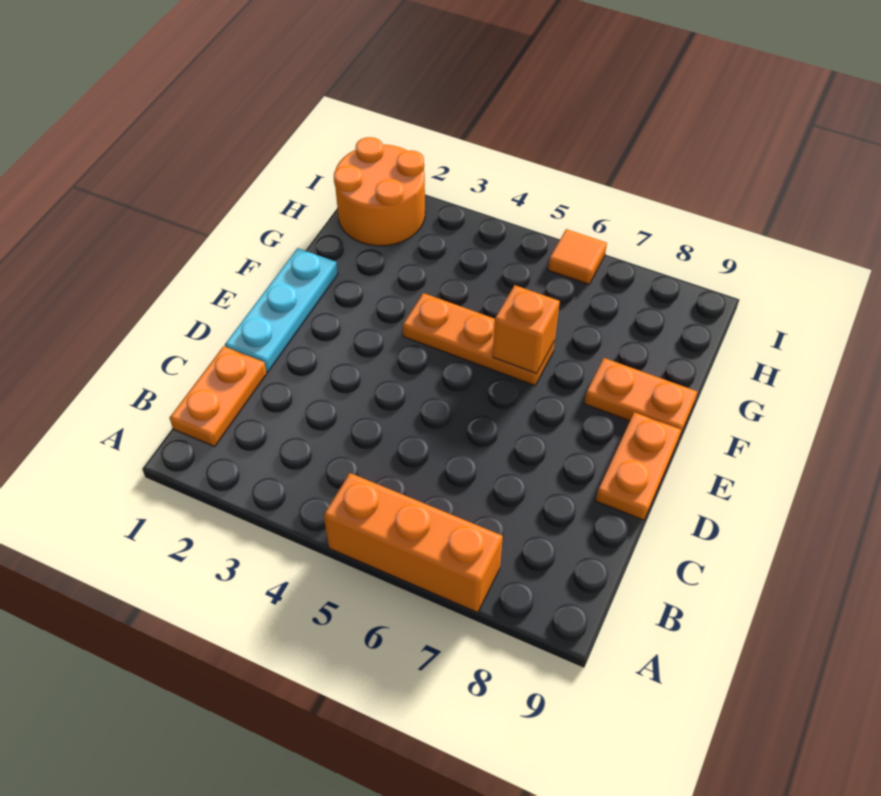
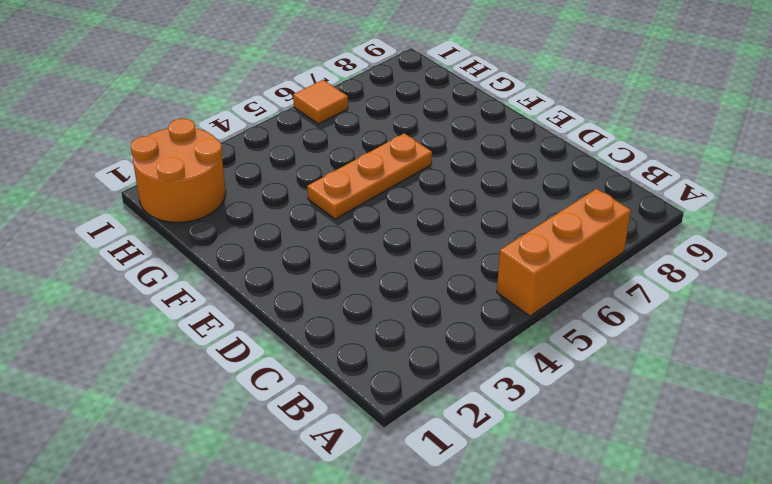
none -> orange plate B1:C1 level 1
none -> cyan plate D1:F1 level 1

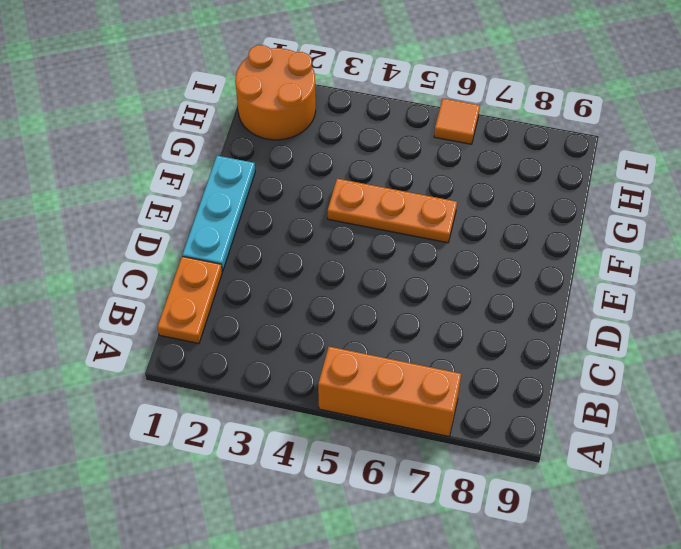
none -> orange plate D9:E9 level 1
none -> orange plate F8:F9 level 1

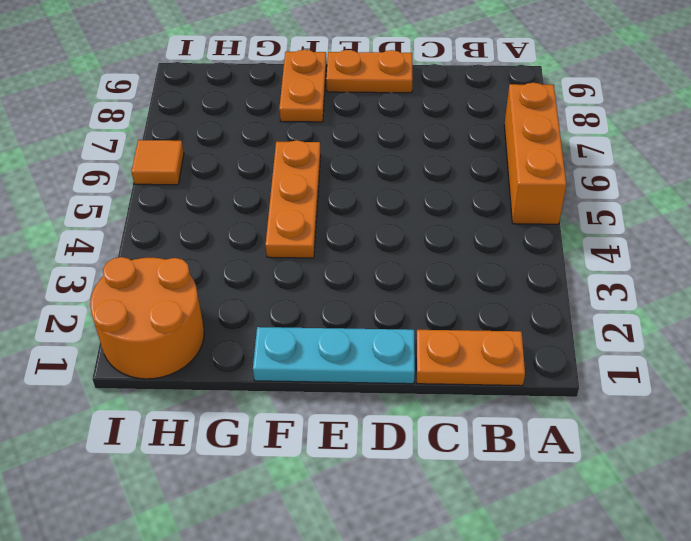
none -> orange brick F6 level 2

